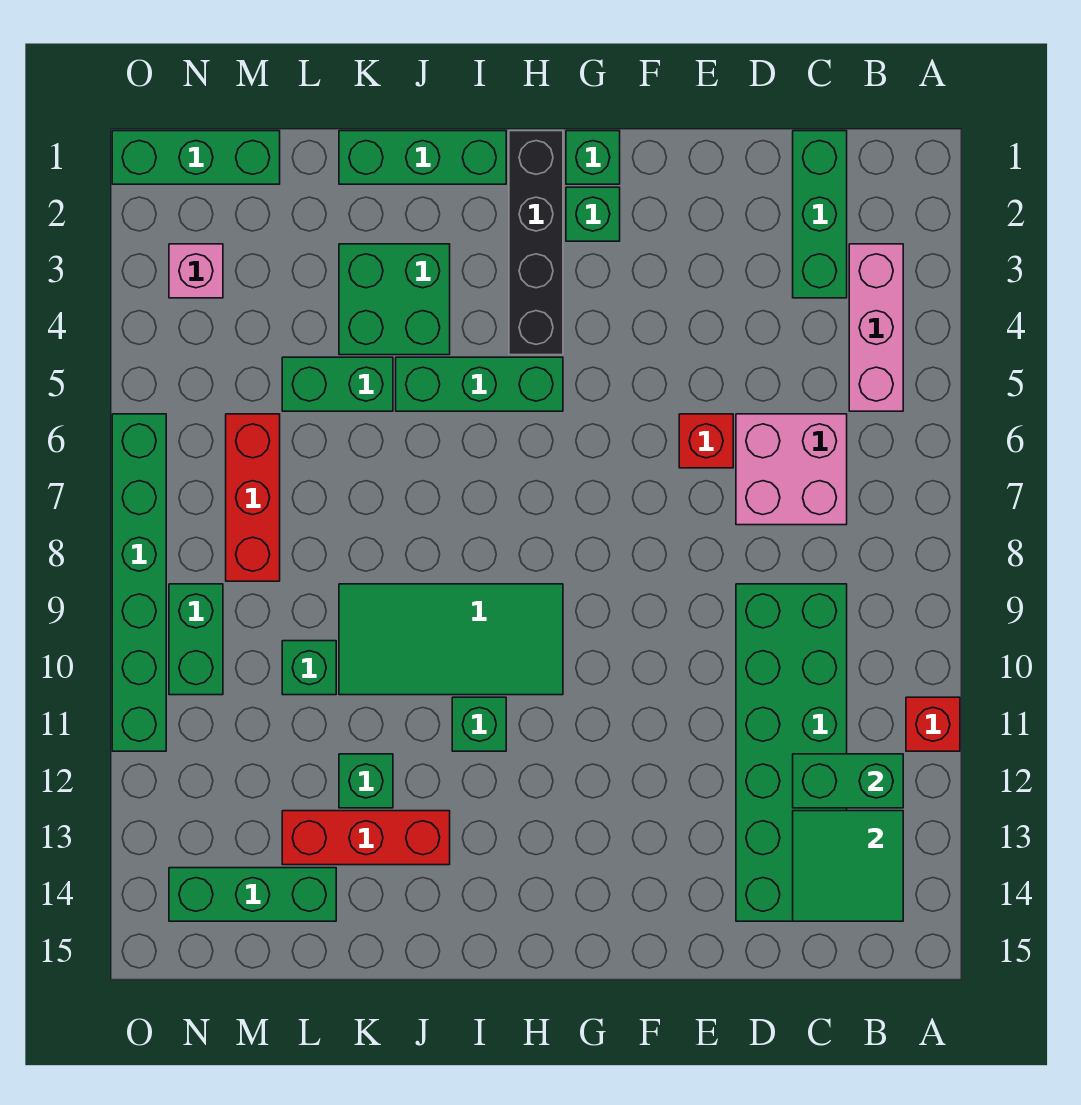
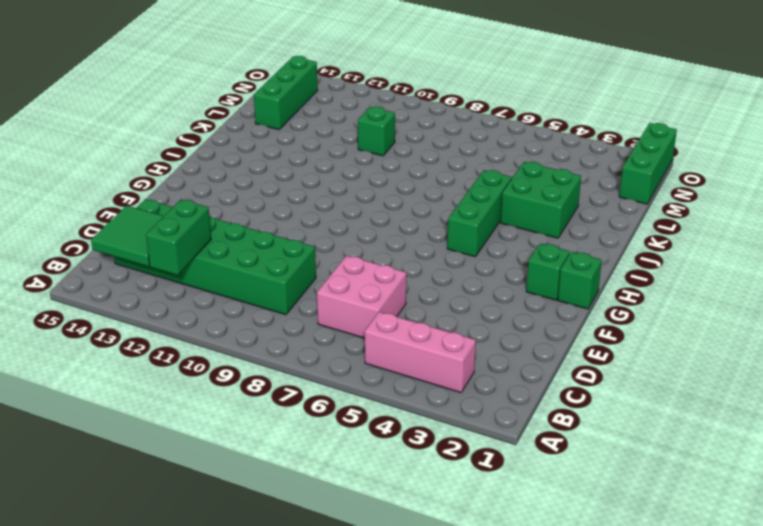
none -> red brick A11 level 1
none -> green brick C1:C3 level 1
none -> red brick E6 level 1

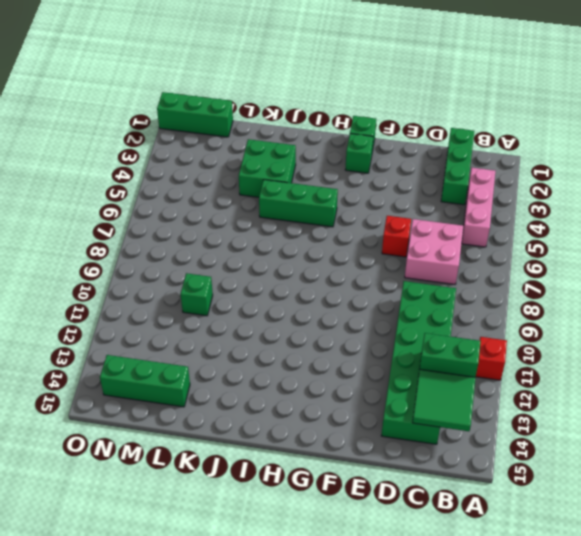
none -> black brick H1:H4 level 1
none -> green tile H9:K10 level 1
none -> green brick I1:K1 level 1

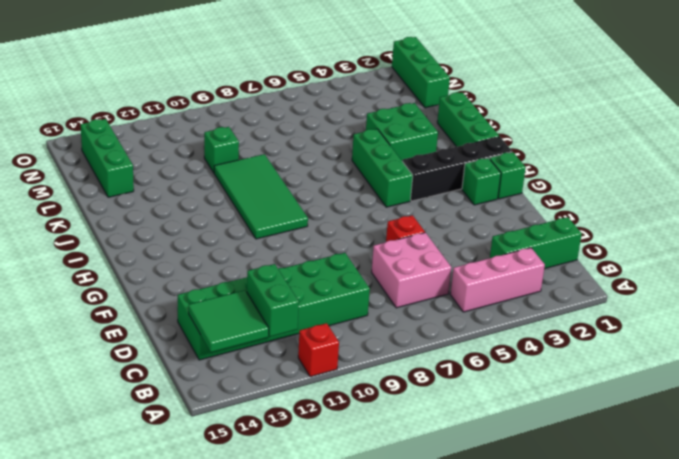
none -> green brick I11 level 1
none -> red brick J13:L13 level 1
none -> green brick K5:L5 level 1

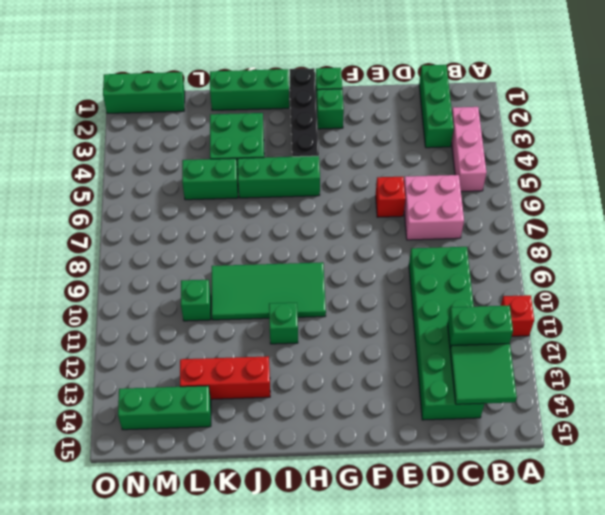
none -> green brick K12 level 1
none -> red brick M6:M8 level 1
none -> pink brick N3 level 1

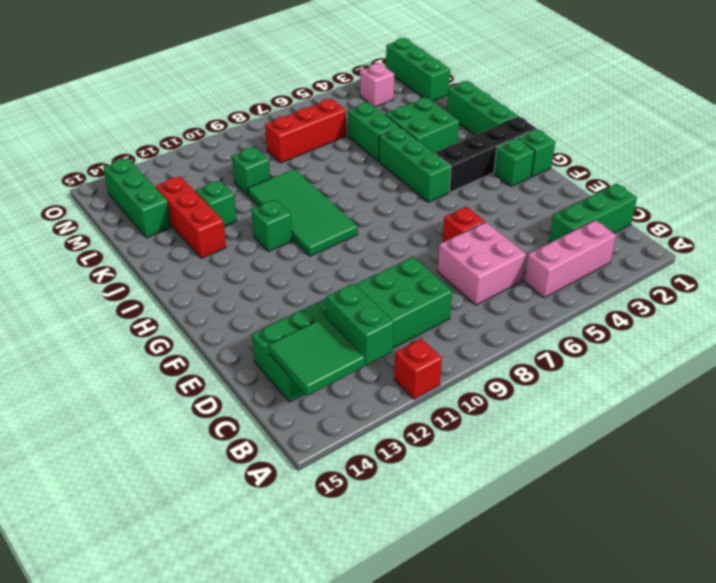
none -> green brick N9:N10 level 1
none -> green brick O6:O11 level 1

